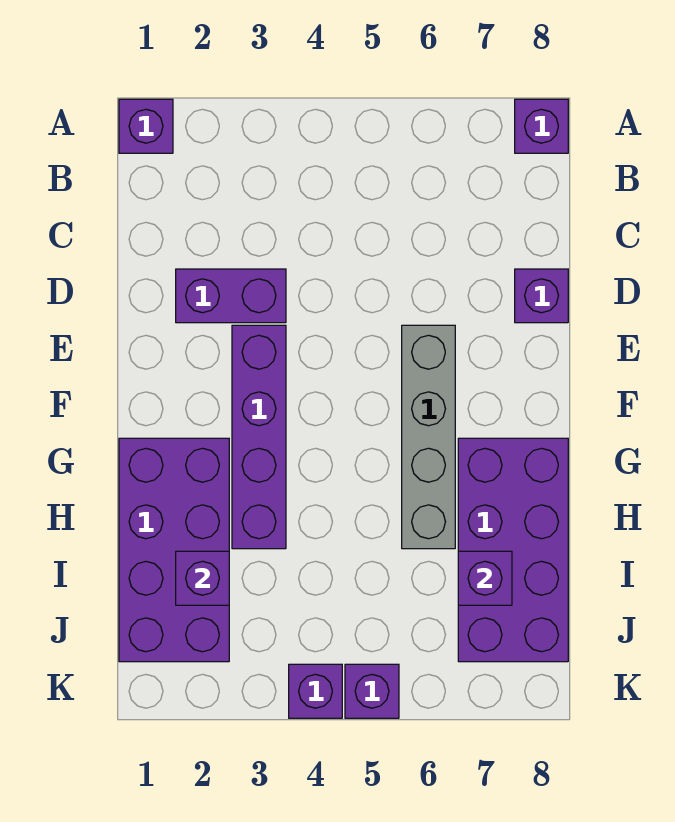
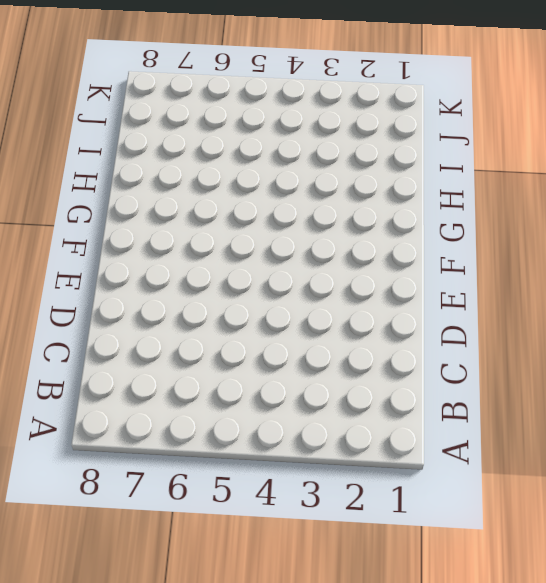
none -> purple brick A1 level 1
none -> purple brick A8 level 1
none -> purple brick D2:D3 level 1

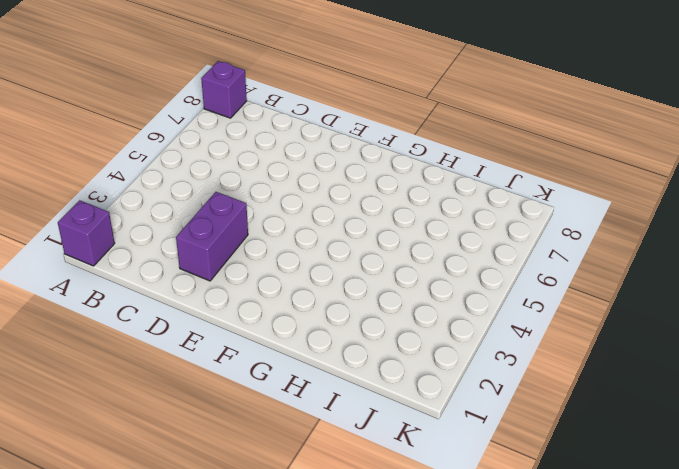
none -> purple brick D8 level 1
none -> purple brick E3:H3 level 1
none -> grey brick E6:H6 level 1

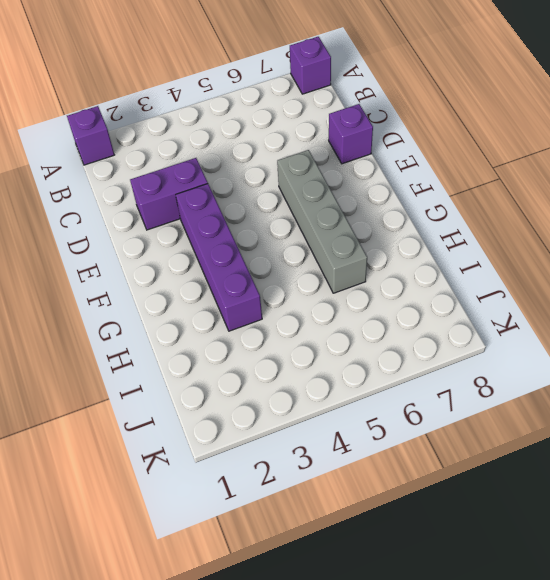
none -> purple brick G1:J2 level 1
none -> purple brick G7:J8 level 1
none -> purple brick K4 level 1

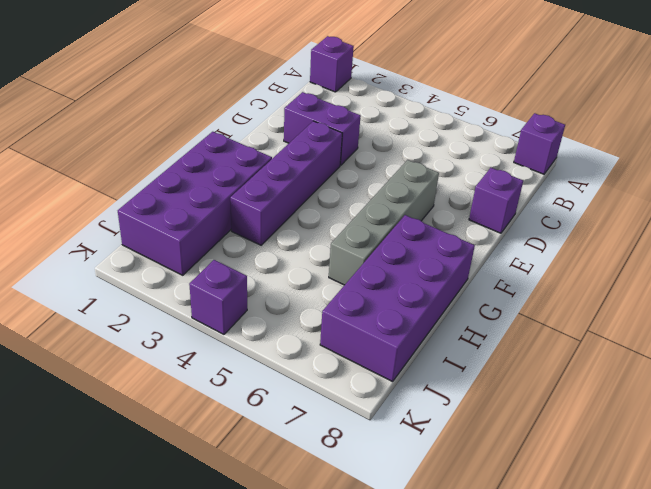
none -> purple brick K5 level 1
none -> purple brick I2 level 2
none -> purple brick I7 level 2

